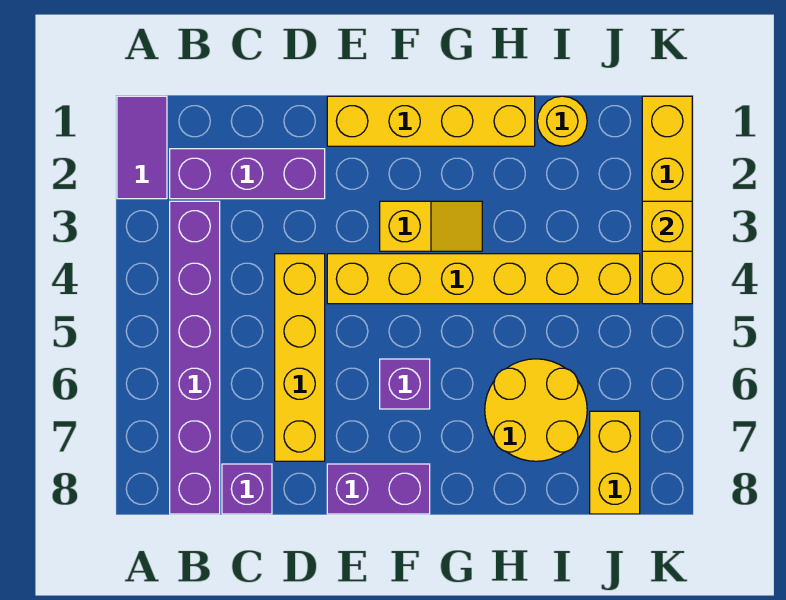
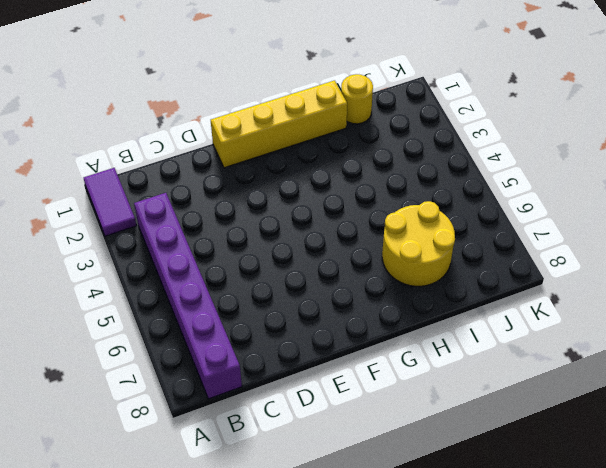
none -> purple brick B2:D2 level 1
none -> purple brick C8 level 1
none -> yellow brick D4:D7 level 1

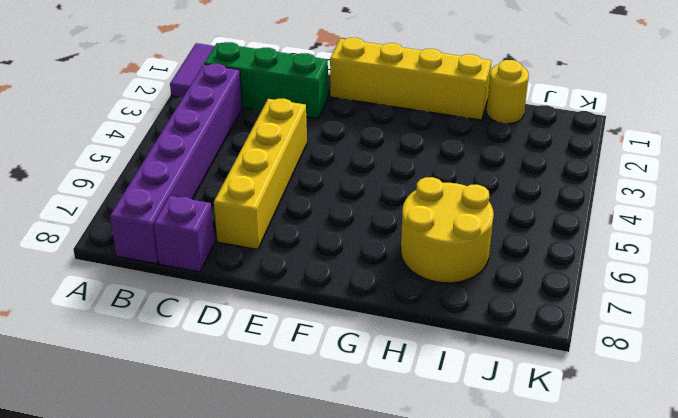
green brick B2:D2 level 1 -> purple brick B2:D2 level 1
none -> yellow brick E4:J4 level 1
none -> purple brick E8:F8 level 1
none -> yellow slope F3:G3 level 1 top F

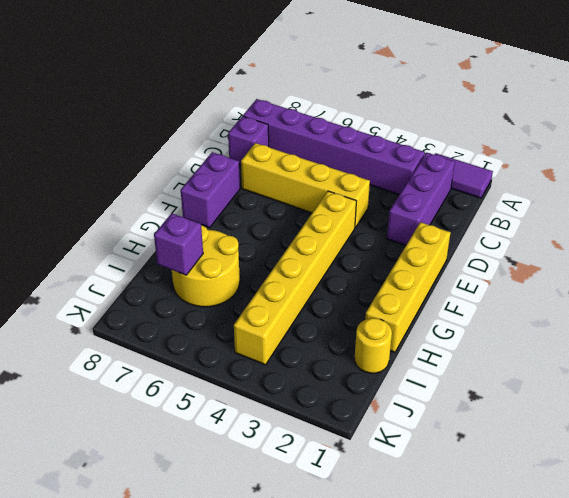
purple brick I7 level 2 -> purple brick F6 level 1
none -> yellow slope F3:G3 level 1 top F
none -> yellow brick J7:J8 level 1
none -> yellow brick K1:K4 level 1

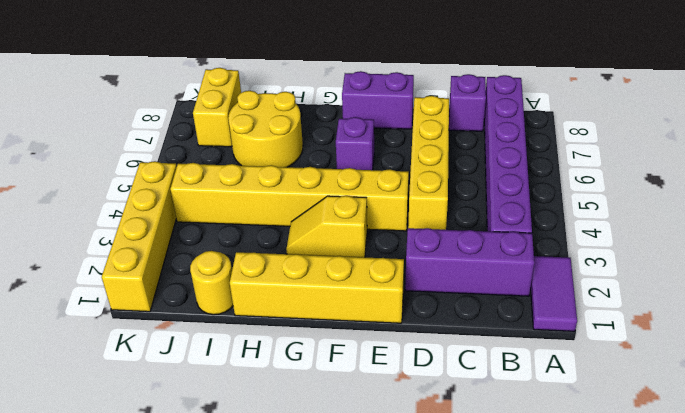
none -> yellow brick K3 level 2

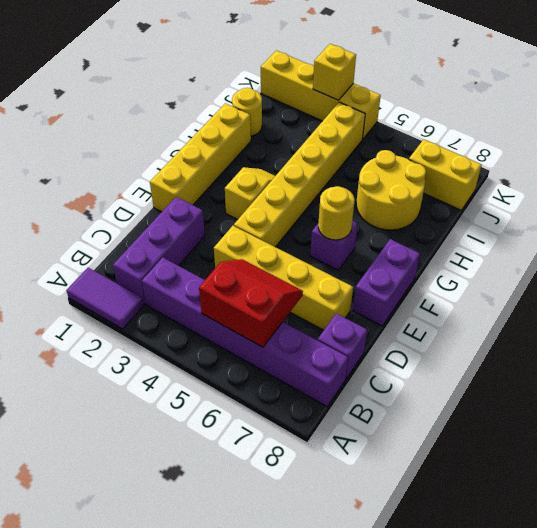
red slope B5:C6 level 2 top B -> none
yellow round brick F6 level 2 -> none

